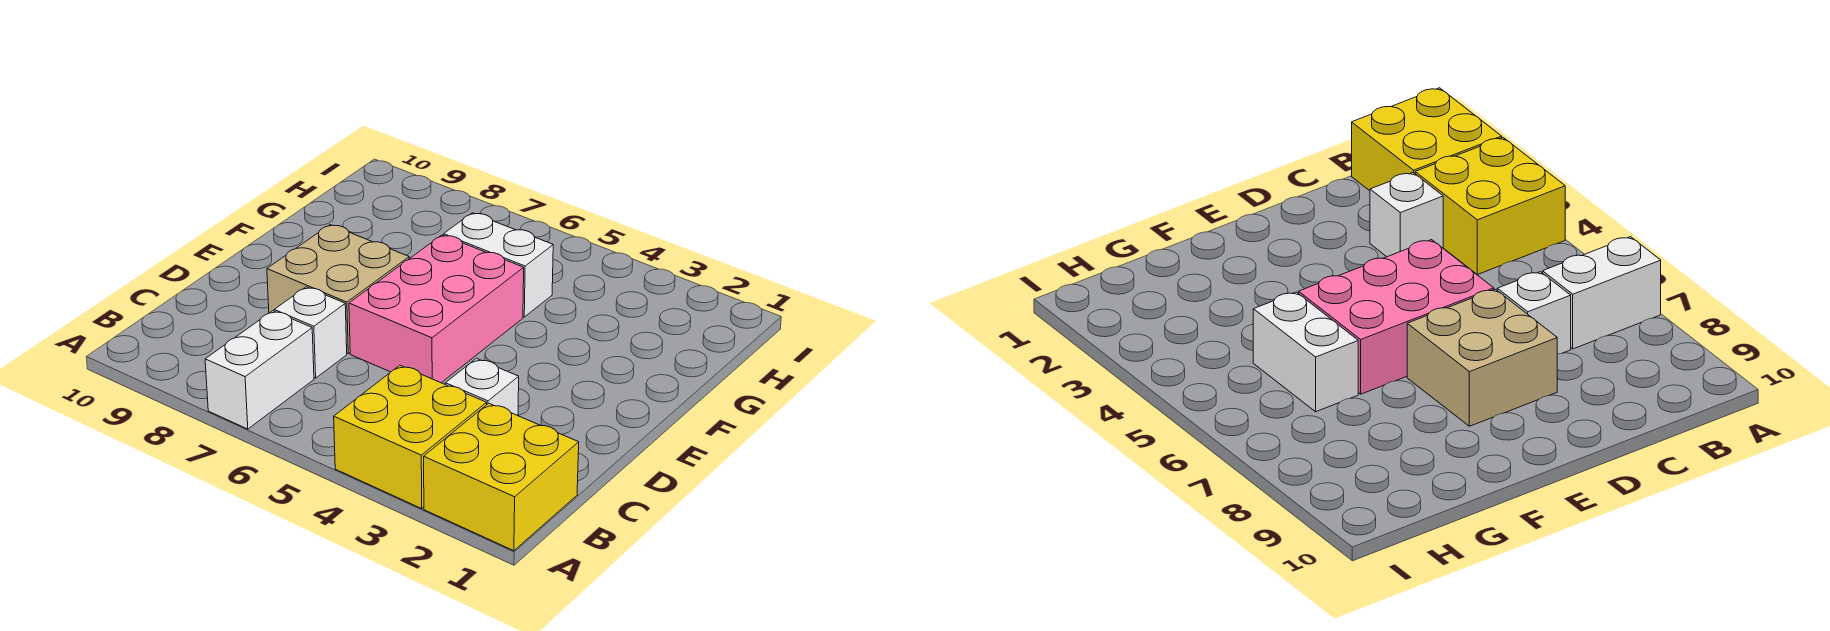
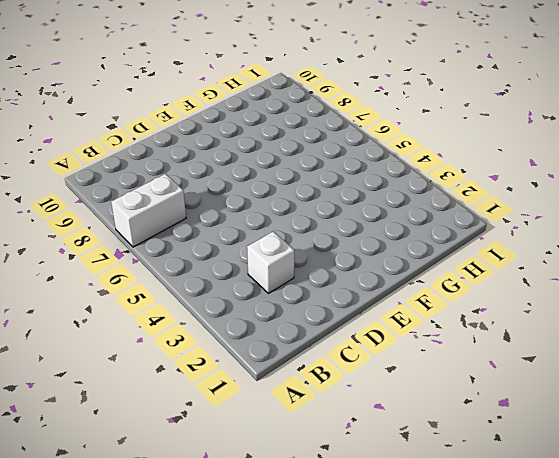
none -> yellow brick A1:B2 level 1
none -> yellow brick A3:B4 level 1

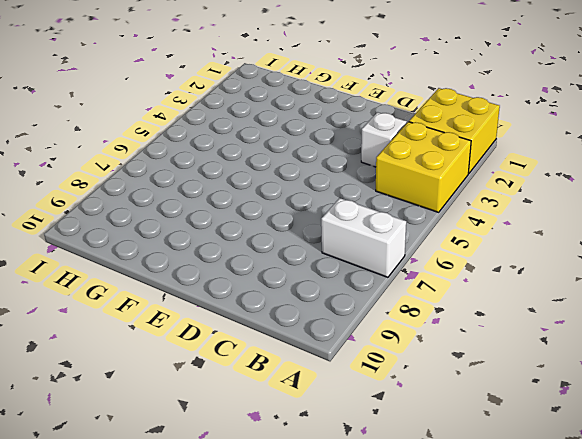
none -> white brick C7 level 1
none -> pink brick D5:F6 level 1

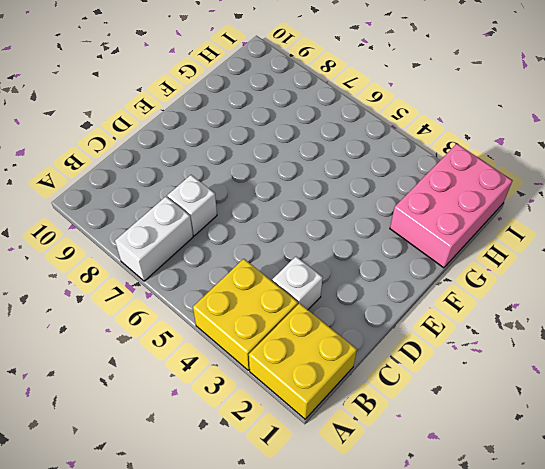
pink brick G1:I2 level 1 -> pink brick D5:F6 level 1
none -> tan brick D7:E8 level 1
none -> white brick G5:G6 level 1

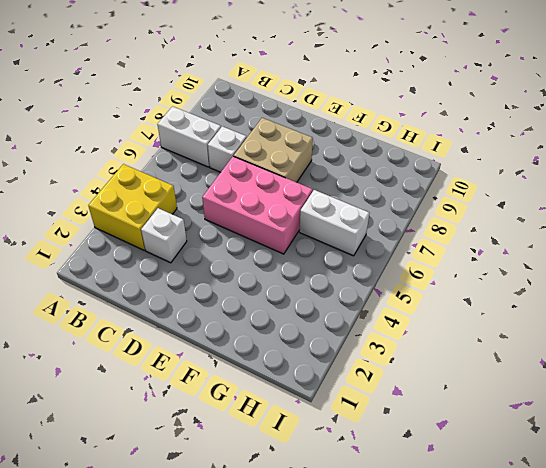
white brick G6:H6 level 1 -> white brick G5:G6 level 1
none -> yellow brick A1:B2 level 1

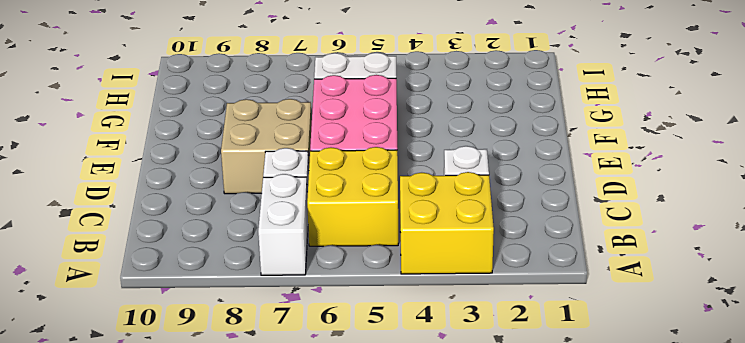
yellow brick B5:C6 level 1 -> yellow brick A1:B2 level 1

